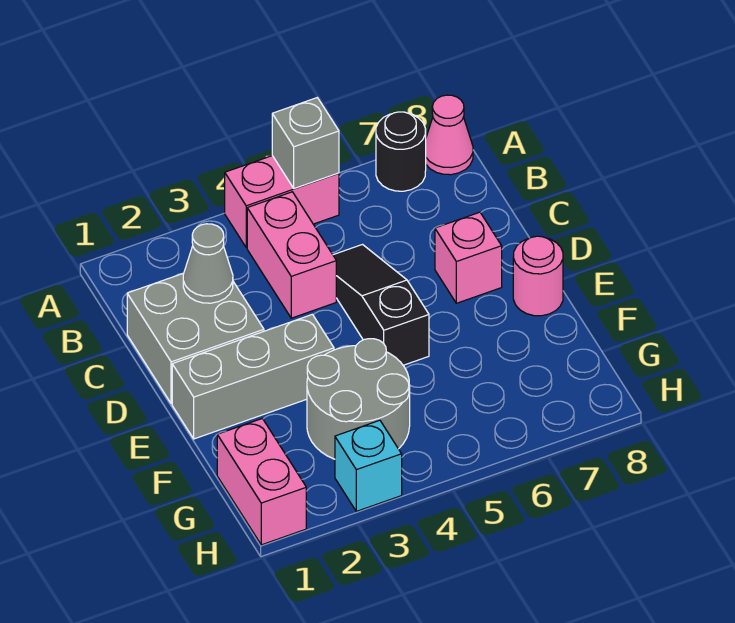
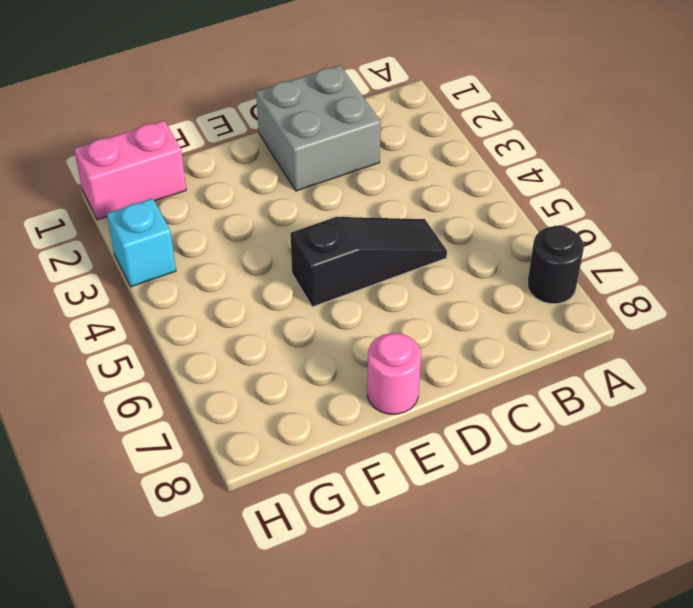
none -> pink brick A4:A5 level 1
none -> pink cone A8 level 1
none -> pink brick B4:C4 level 1

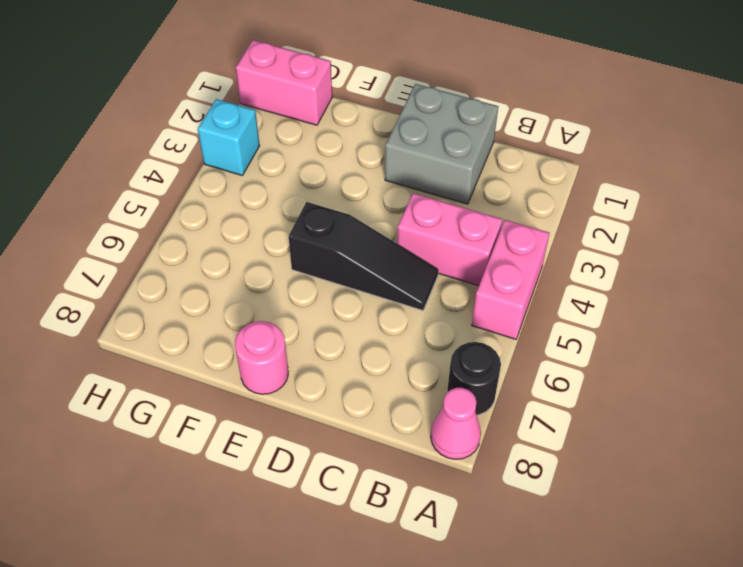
none -> pink brick D7 level 1
none -> grey brick E1:E3 level 1
none -> grey round brick F3:G4 level 1

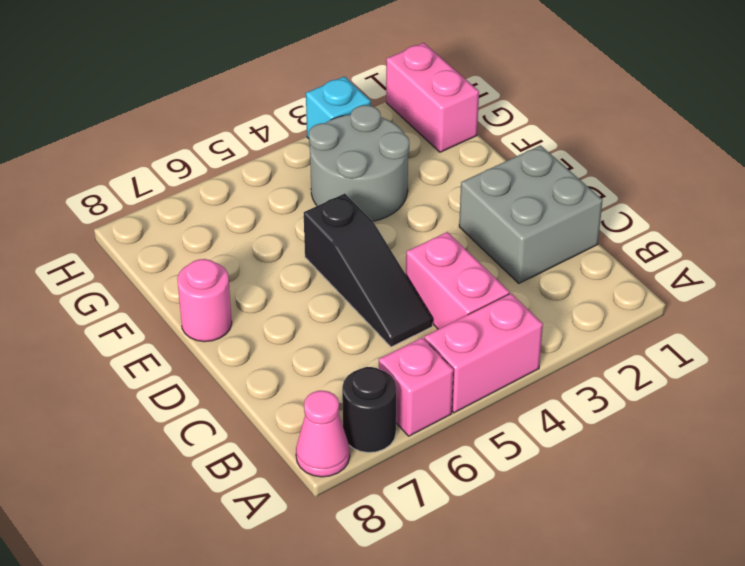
pink brick A6 level 1 -> pink brick D7 level 1
none -> grey brick E1:E3 level 1
none -> grey brick A5 level 2
none -> grey cone C2 level 2

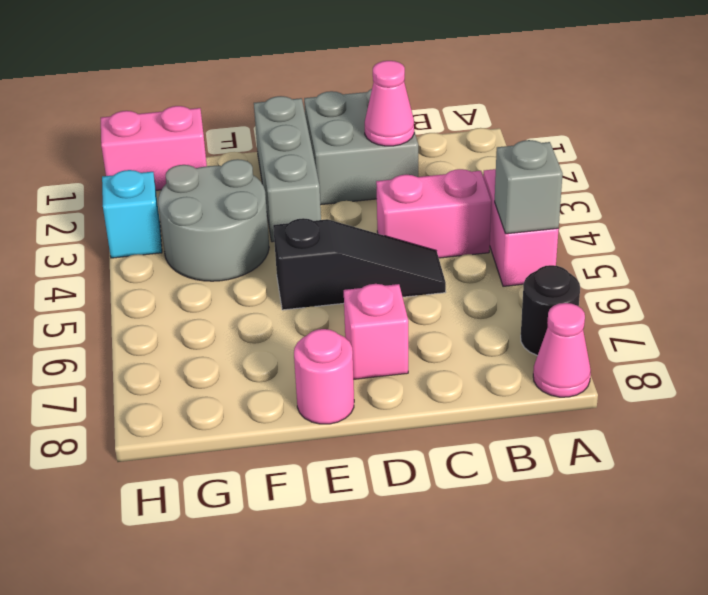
pink cone C2 level 2 -> grey cone C2 level 2

